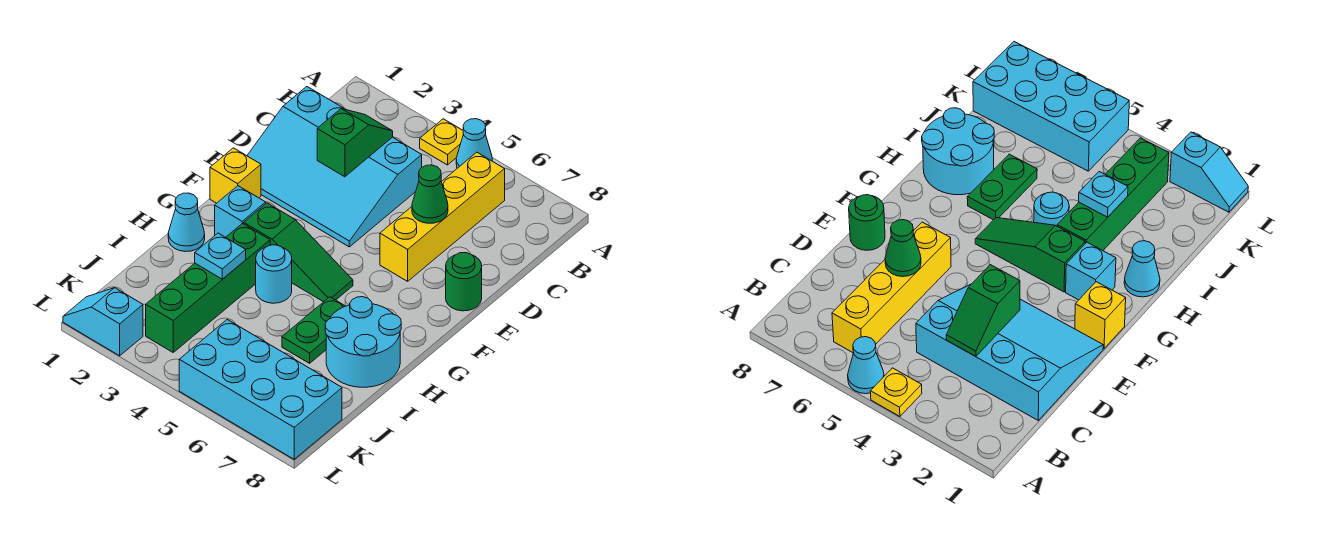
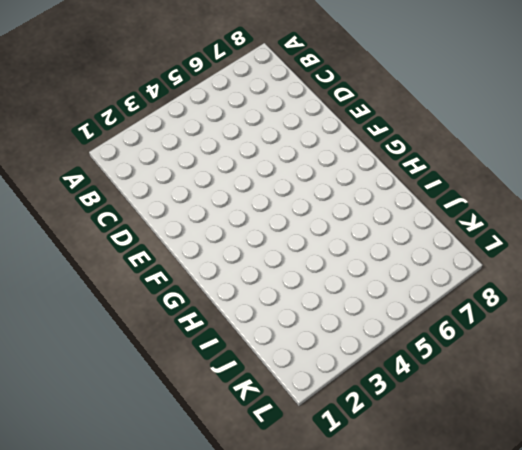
none -> yellow plate A4 level 1
none -> cyan cone A5 level 1
none -> yellow brick B6:E6 level 1

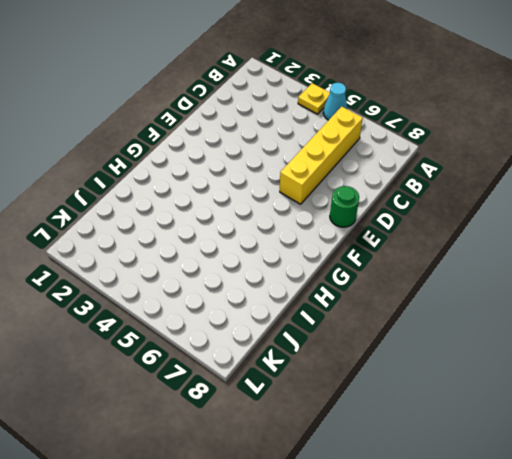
none -> cyan slope C1:E4 level 1 top C
none -> yellow brick F1 level 1
none -> cyan brick G2 level 1

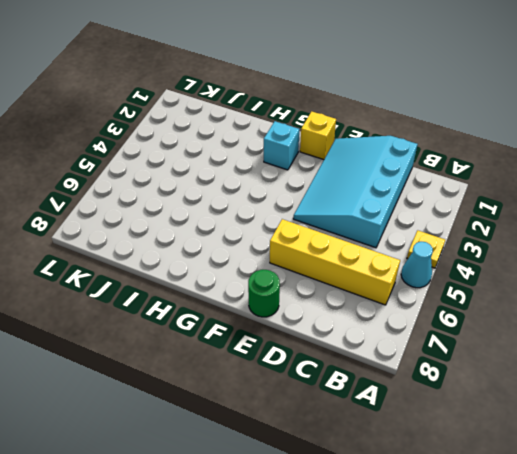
none -> green slope G3:G5 level 1 top 3
none -> cyan cone H1 level 1
none -> green brick H3:K3 level 1

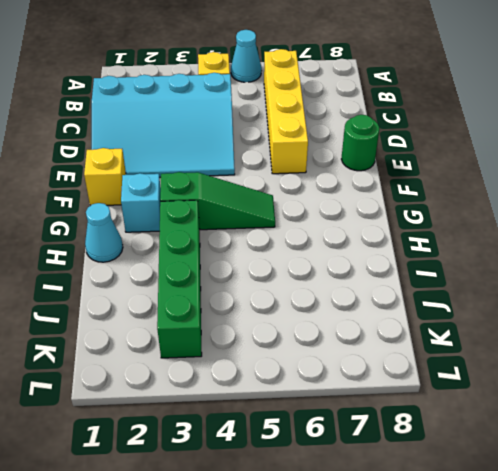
none -> cyan round brick H4 level 1
none -> green plate H6:I6 level 1
none -> cyan round brick H7:I8 level 1

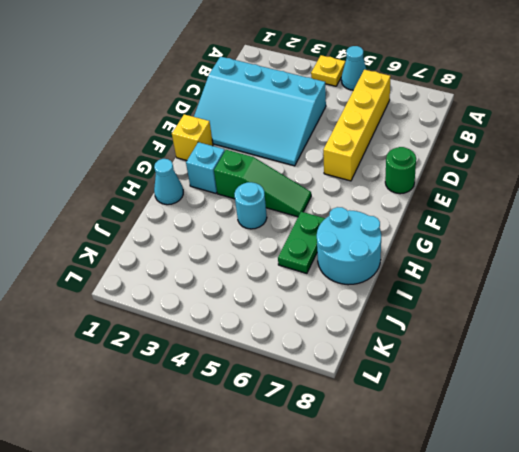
none -> green brick H3:K3 level 1
none -> cyan brick K5:L8 level 1
none -> cyan slope L1:L2 level 1 top 2

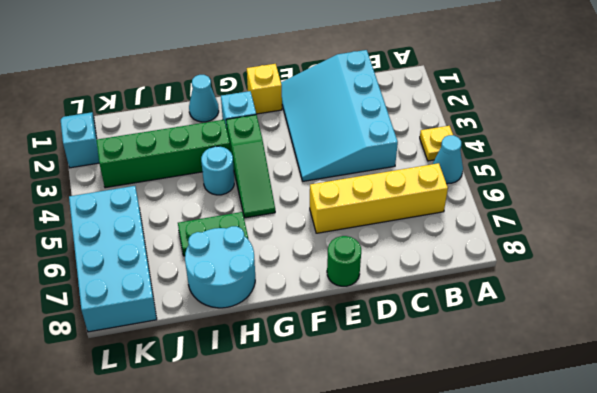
none -> green slope C3:D3 level 2 top D
none -> green cone D6 level 2
none -> cyan plate I3 level 2

